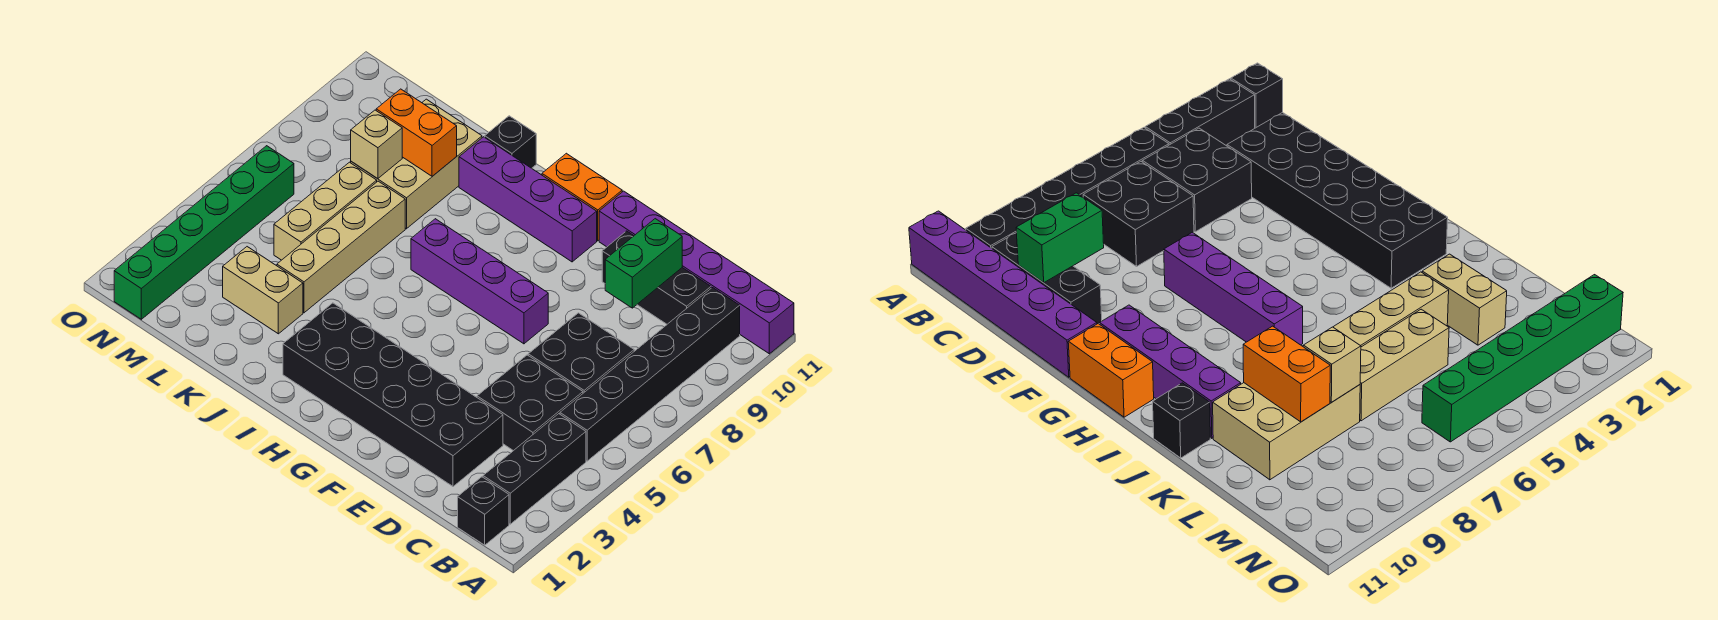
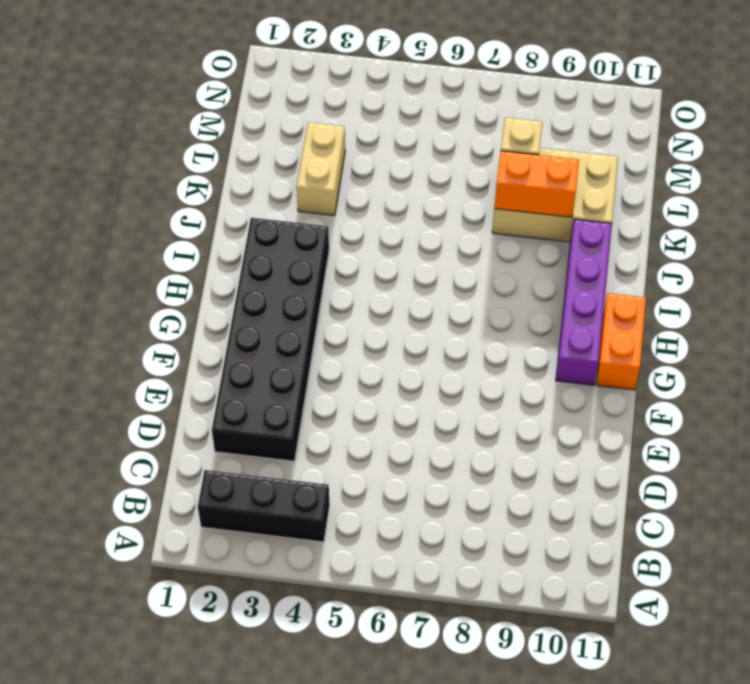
orange brick K8:K9 level 2 -> orange brick K9:L9 level 2
none -> purple brick A11:F11 level 1
none -> black brick B1 level 1
none -> black brick B5:B10 level 1

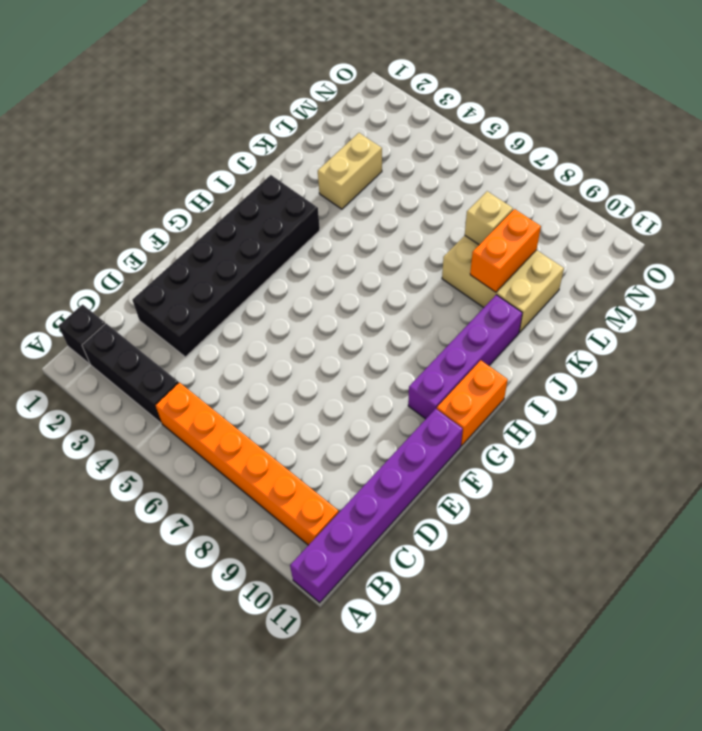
orange brick B5:B10 level 1 -> black brick B5:B10 level 1
none -> black brick C4:D5 level 1
none -> black brick C6:D7 level 1
none -> black brick C10:E10 level 1

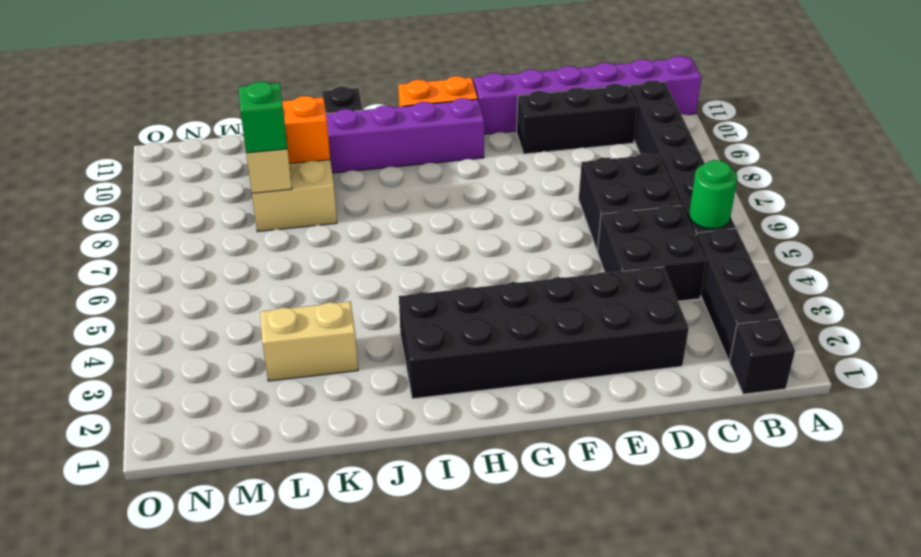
green round brick B5 level 2 -> none
green brick L8 level 3 -> none
none -> purple brick F7:I7 level 1
none -> tan brick K4:K7 level 1
none -> tan brick L5:L7 level 1

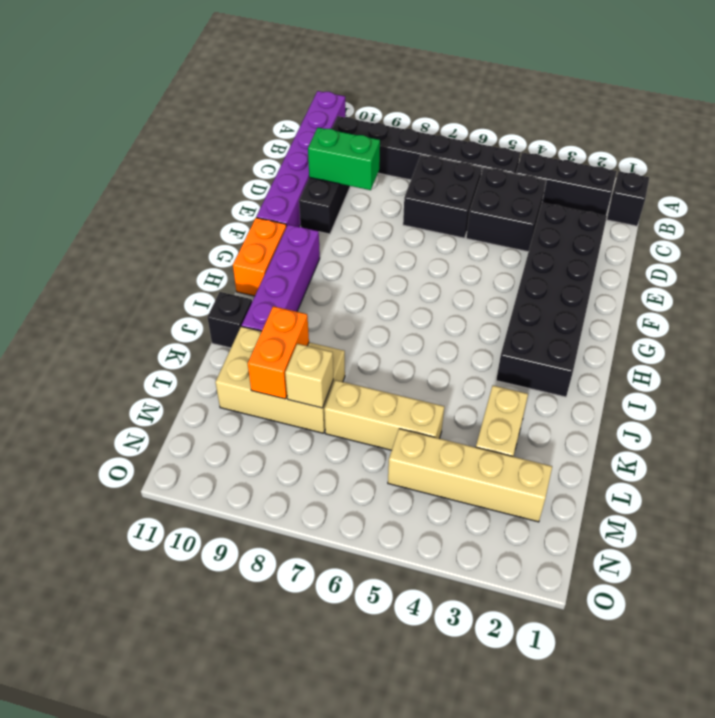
tan brick M2:M5 level 1 -> tan brick K4:K7 level 1
none -> purple brick F7:I7 level 1
none -> green brick N1:N6 level 1

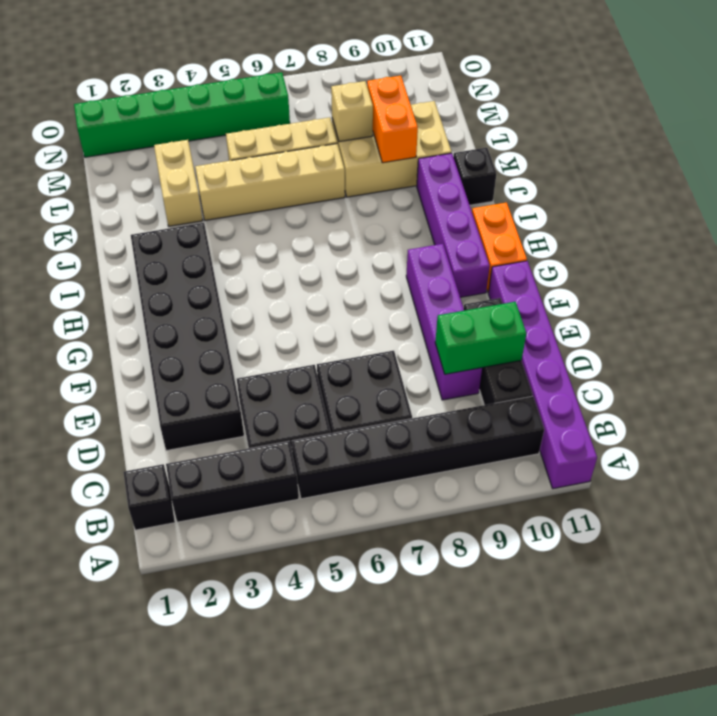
purple brick D9:G9 level 1 -> purple brick F7:I7 level 1

